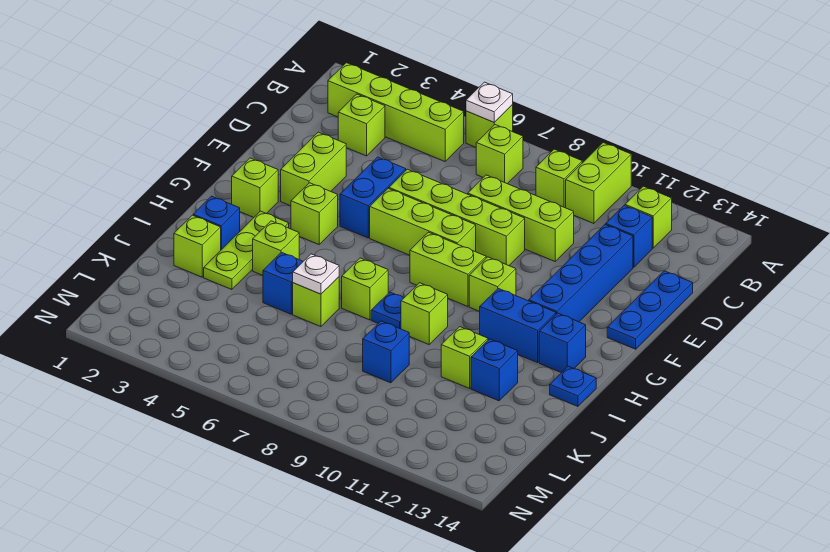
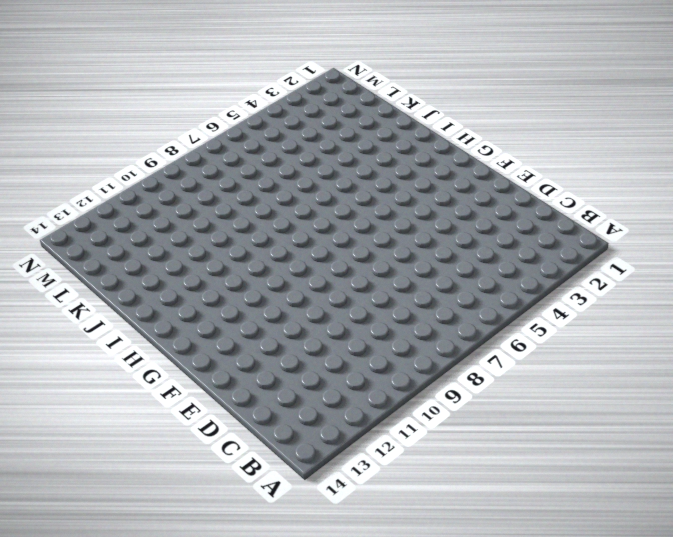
none -> lime brick A6 level 1
none -> lime brick A10:B10 level 1
none -> lime brick B2:B5 level 1
none -> lime brick B7 level 1

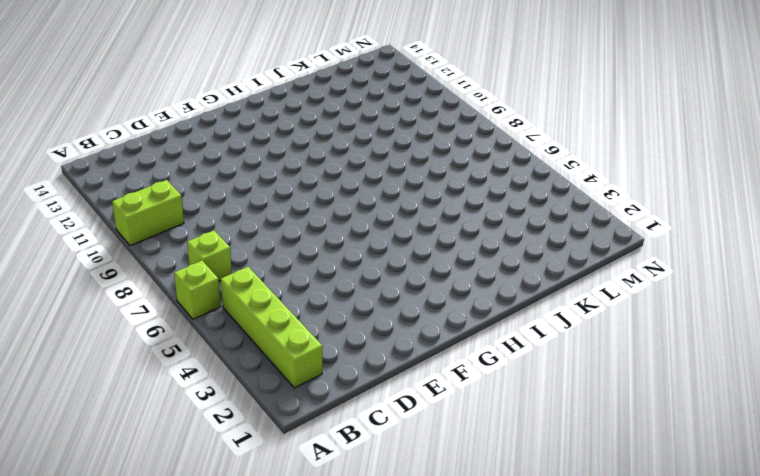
none -> lime brick B9 level 1
none -> lime brick B12 level 1
none -> lime brick C3 level 1
none -> blue brick C12 level 1

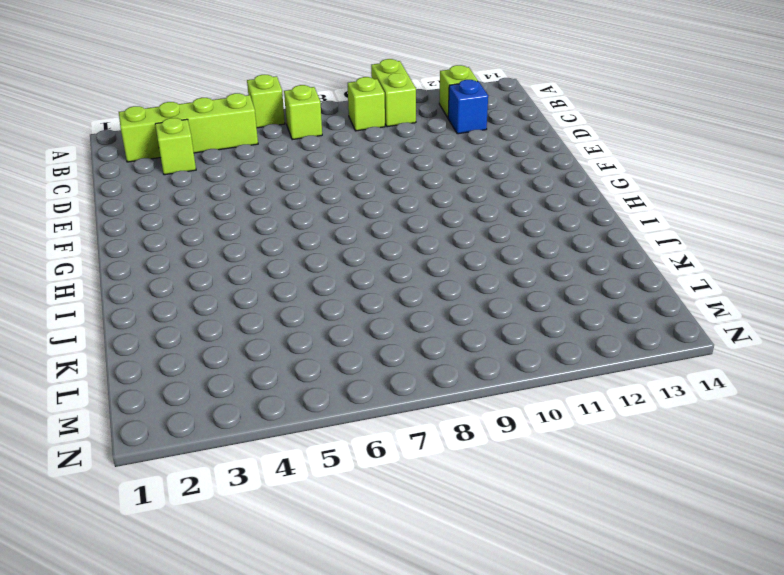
none -> lime brick D8:D10 level 1
none -> blue brick D12:G12 level 1
none -> blue plate D14:F14 level 1
none -> lime brick E3:F3 level 1

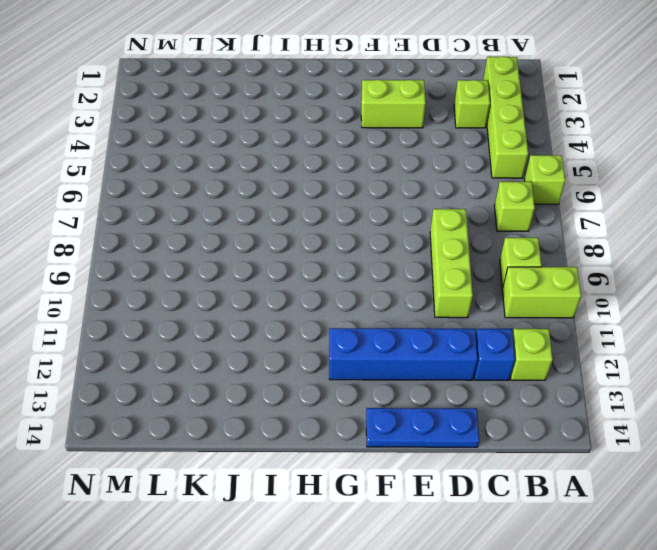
none -> blue brick E5:F5 level 1
none -> lime brick E6:E9 level 1
none -> lime brick F6:F8 level 1
none -> lime brick G2 level 1

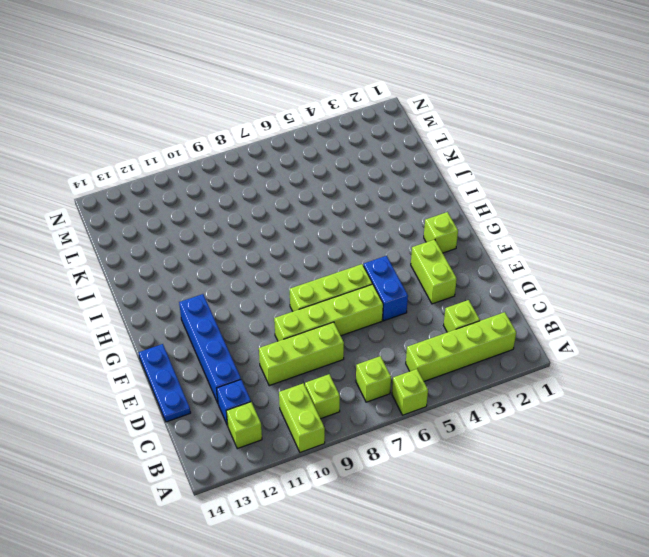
none -> lime brick G4 level 1
none -> lime brick G8:G9 level 1
none -> lime brick G10 level 1
none -> lime plate H3:J3 level 1

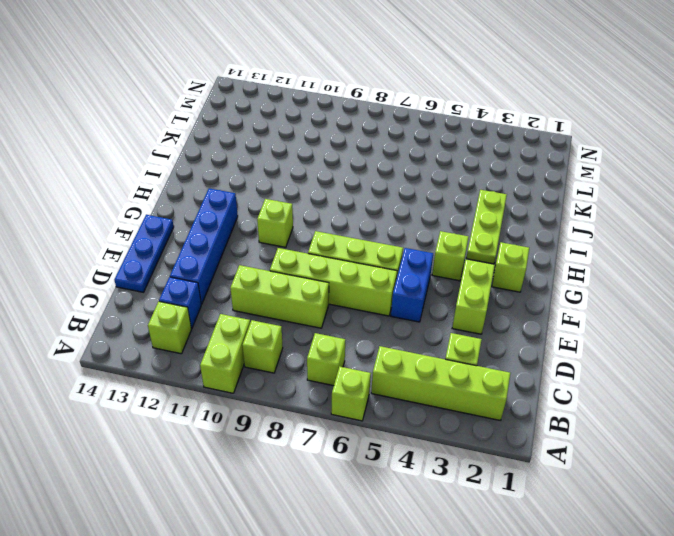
none -> lime brick G8:G9 level 1
none -> blue brick H11:H12 level 1
none -> blue brick H13 level 1
none -> blue brick I2 level 1

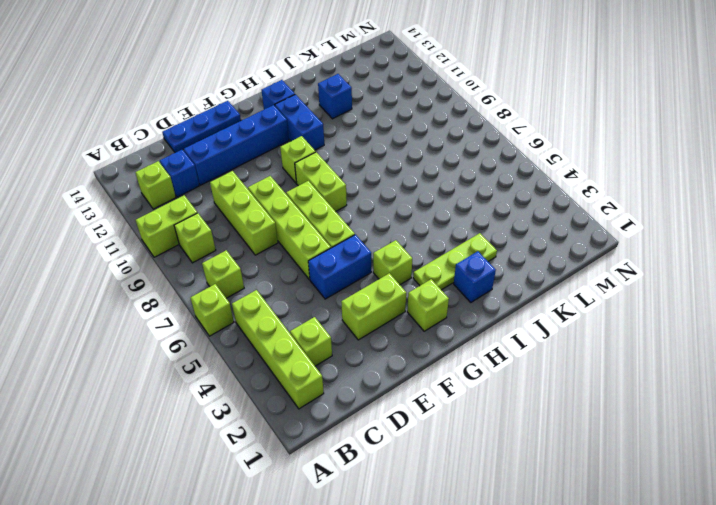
none -> lime brick I4 level 1
none -> lime brick I7 level 1
none -> blue plate I8 level 1
none -> lime brick I9 level 1

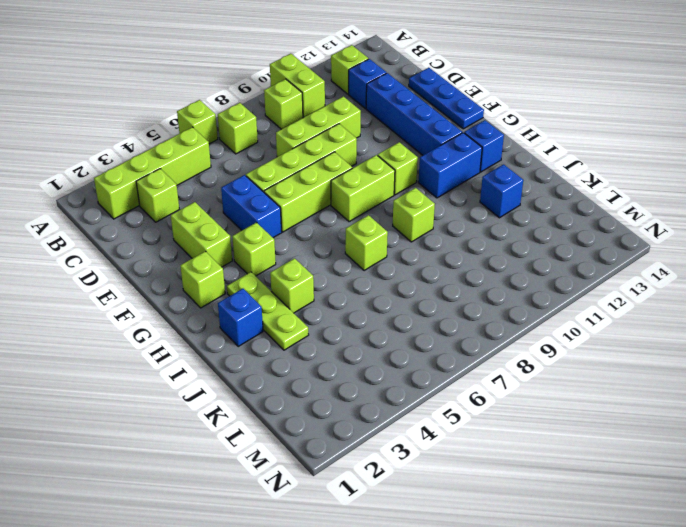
none -> blue plate I8 level 1
none -> blue plate I14 level 1
none -> lime brick J2 level 1
none -> blue brick J5 level 1

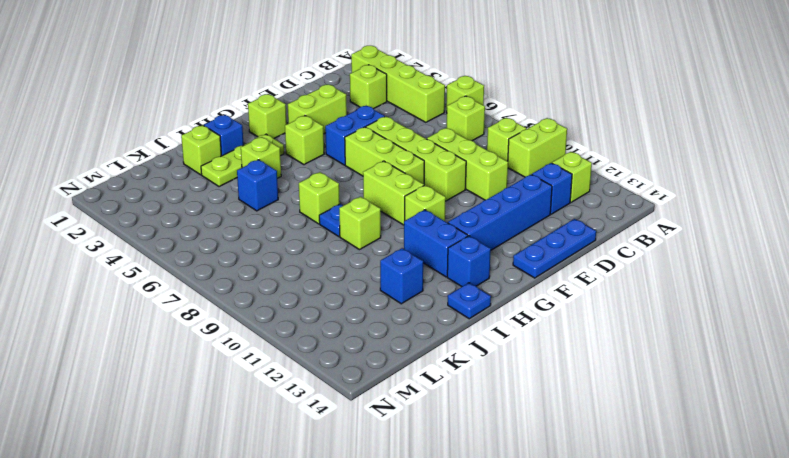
none -> lime brick J6 level 1
none -> lime brick J11 level 1
none -> blue brick K9 level 1
none -> white plate A6 level 2

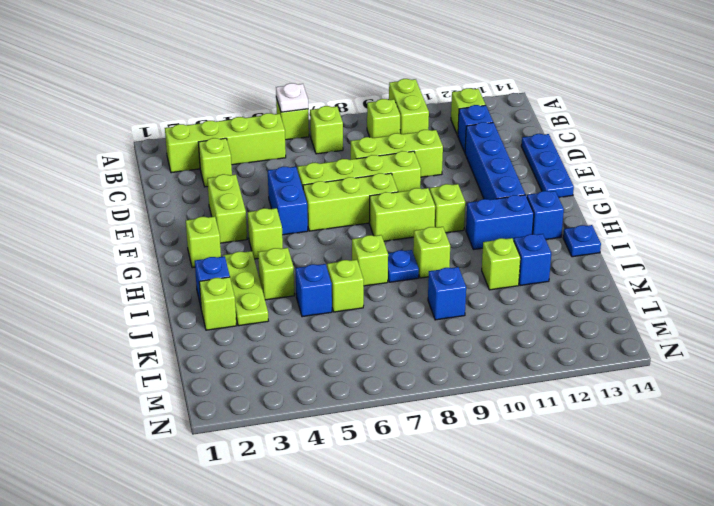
none -> white plate J6 level 2

